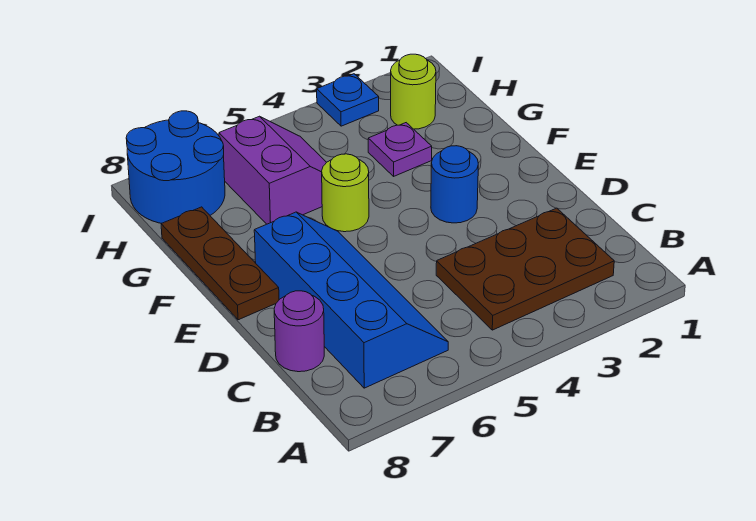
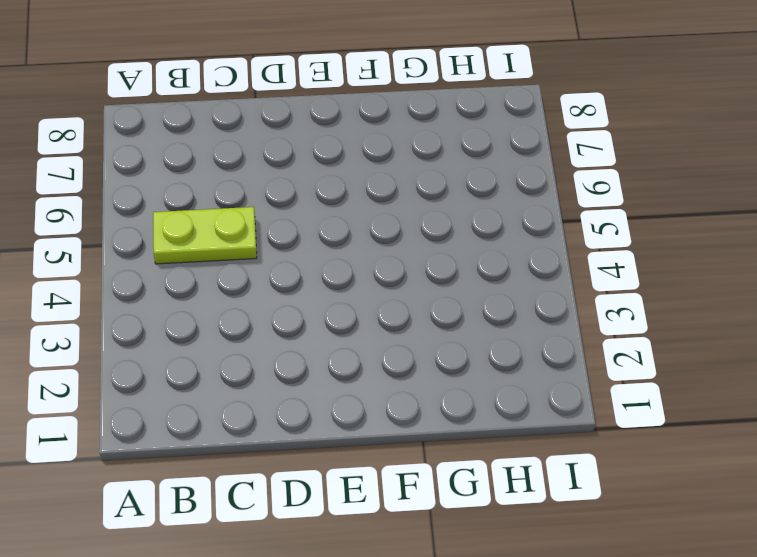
lime plate B5:C5 level 1 -> none
none -> brown plate B2:C4 level 1
none -> blue slope B6:E7 level 1 top 7

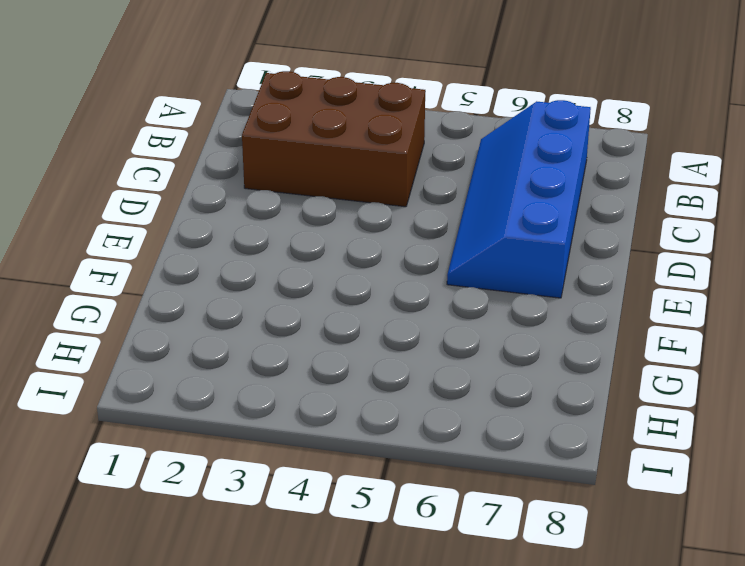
brown brick B2:C4 level 1 -> brown plate B2:C4 level 1
none -> purple round brick C8 level 1
none -> blue round brick E3 level 1

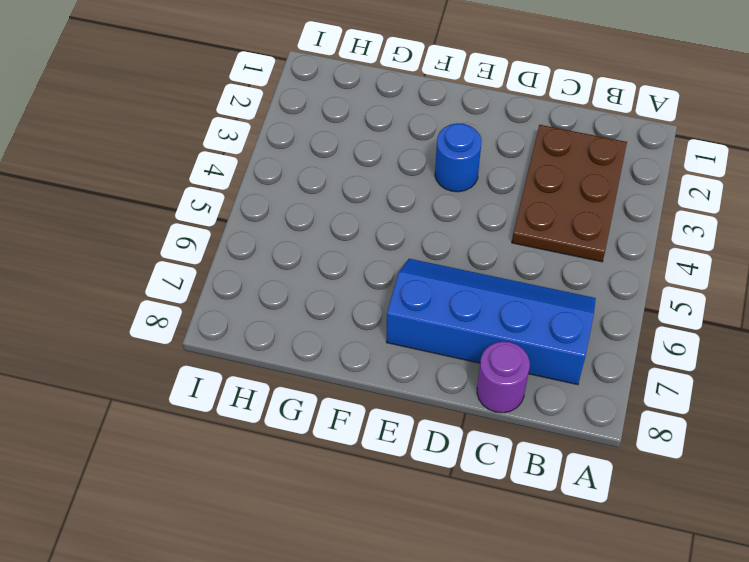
none -> brown plate E8:G8 level 1
none -> lime round brick F5 level 1

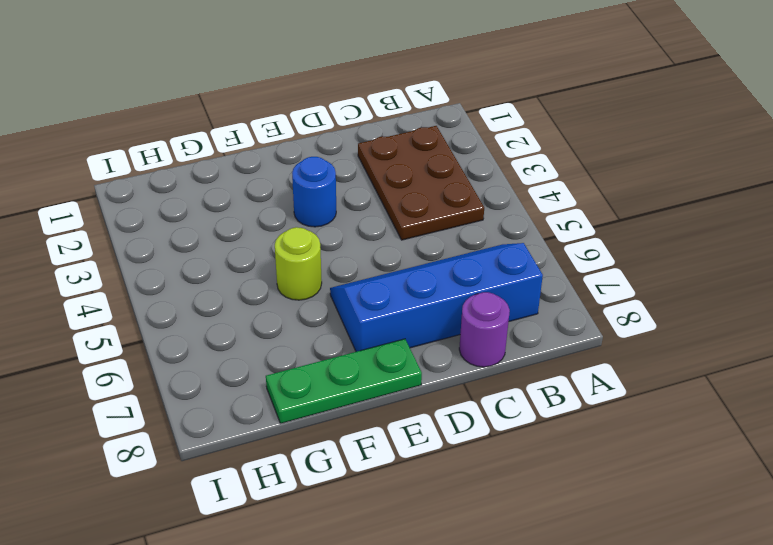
green plate E8:G8 level 1 -> brown plate E8:G8 level 1
none -> purple plate G3 level 1
none -> purple slope G5:H6 level 1 top 6

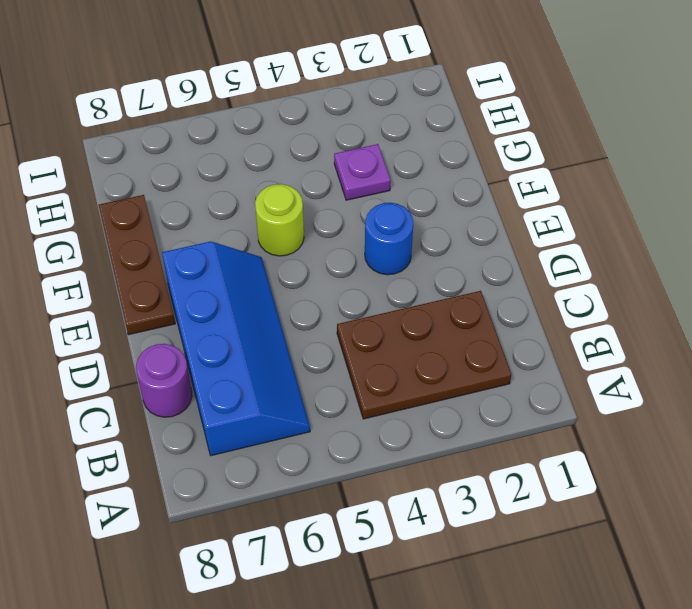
none -> purple slope G5:H6 level 1 top 6
none -> lime round brick H2 level 1

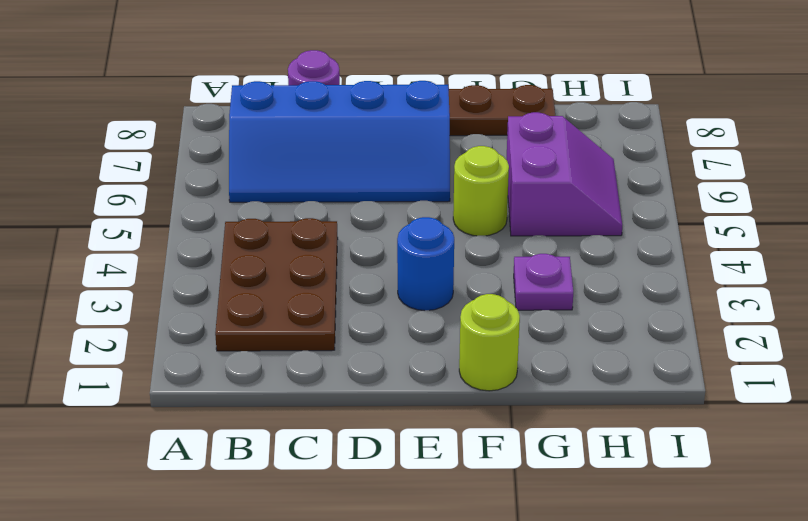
lime round brick F1 level 1 -> lime round brick H2 level 1
purple slope G5:H6 level 1 top G -> purple slope G5:H6 level 1 top 6
none -> blue round brick H7:I8 level 1
none -> blue plate I3 level 1

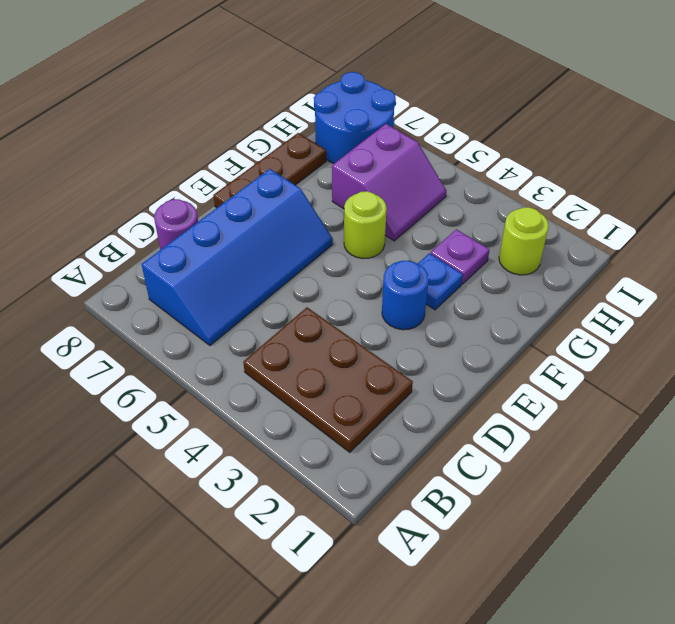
blue plate F3 level 1 -> blue plate I3 level 1

